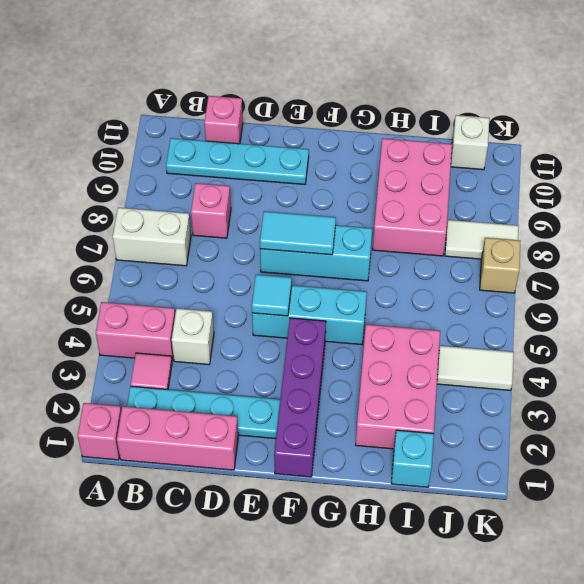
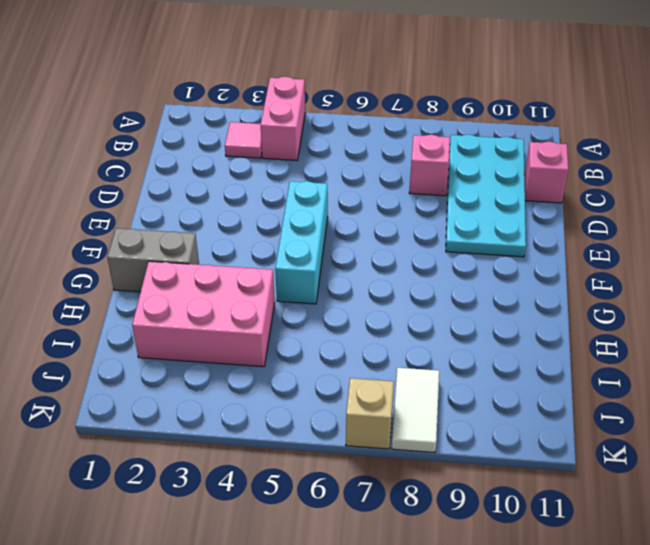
cyan plate B9:E10 level 1 -> cyan plate B10:E10 level 1
grey brick G1:G2 level 1 -> none
none -> pink brick A1 level 1
none -> white brick A7:B7 level 1
none -> pink brick B1:D1 level 1

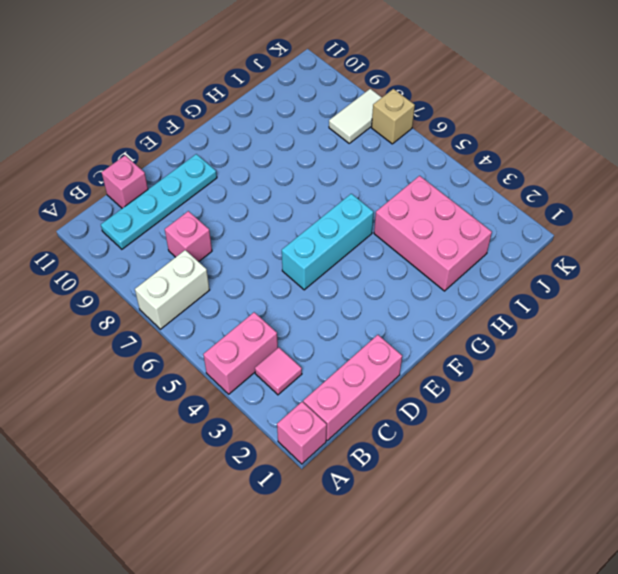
none -> cyan plate B2:E2 level 1
none -> white brick C4 level 1
none -> cyan brick E7:G7 level 1

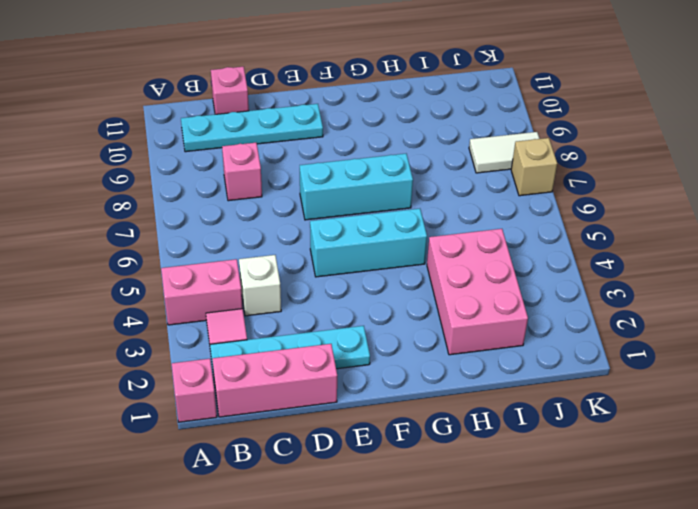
none -> white brick A7:B7 level 1
none -> purple brick F1:F4 level 1
none -> pink brick H8:I10 level 1

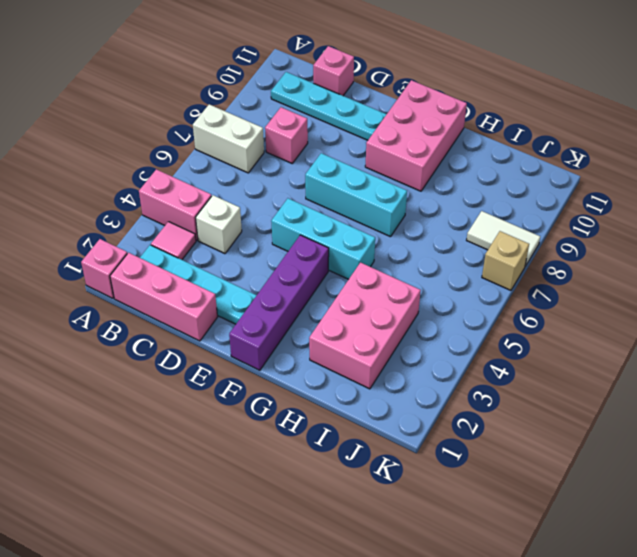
pink brick F9:G11 level 1 -> pink brick H8:I10 level 1
none -> cyan brick I1 level 1
none -> white tile J4:K4 level 1
none -> white brick J11 level 1

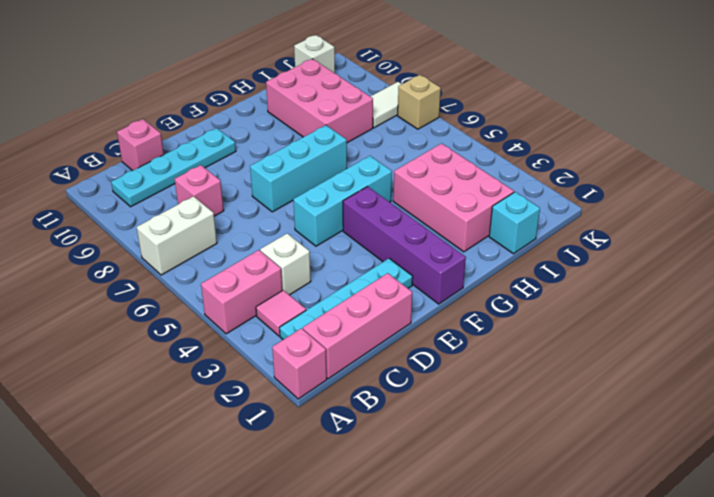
none -> white tile J4:K4 level 1
none -> cyan tile E5 level 2
none -> cyan tile E7:F7 level 2

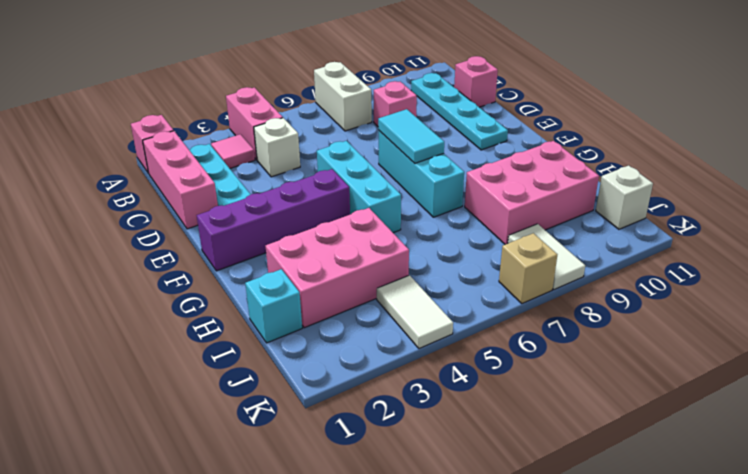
none -> cyan tile E5 level 2

